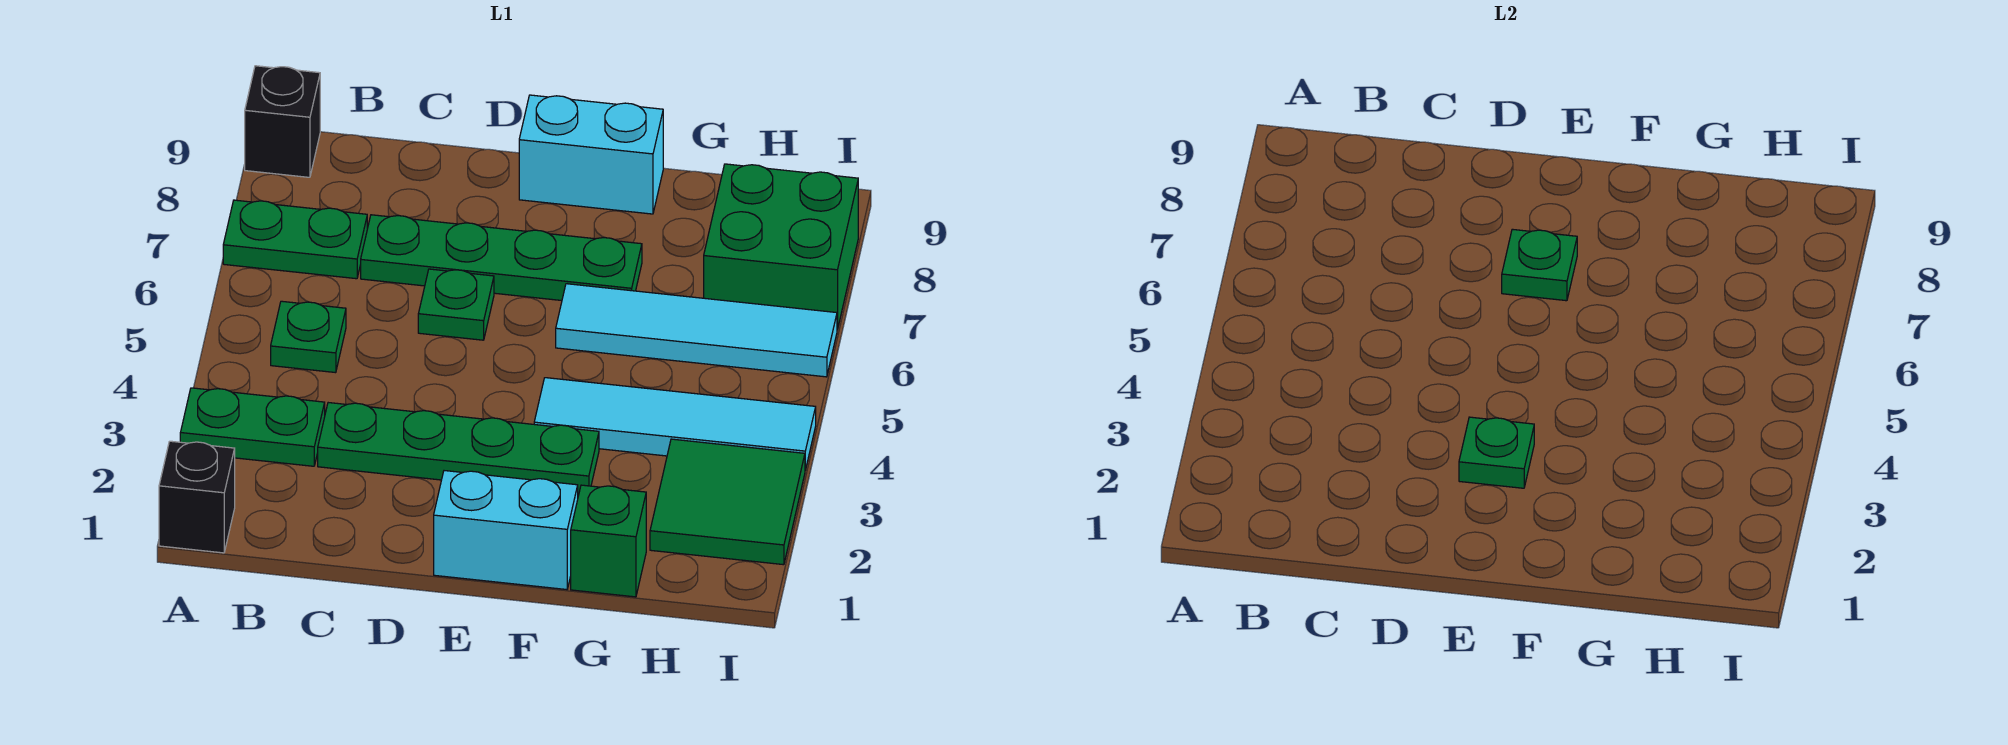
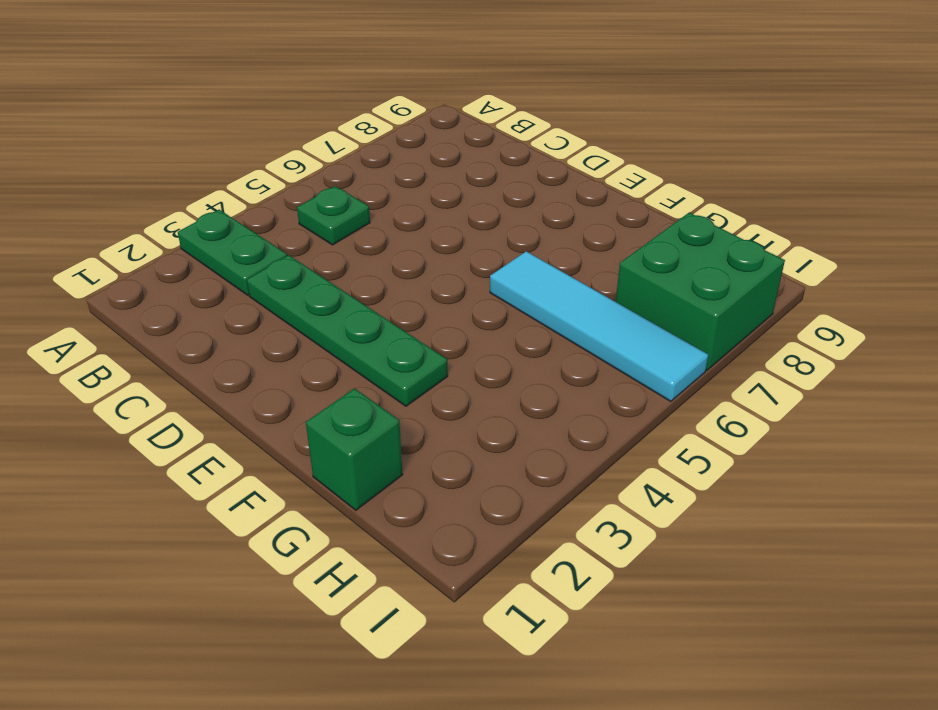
none -> black brick A1 level 1
none -> green plate A7:B7 level 1
none -> black brick A9 level 1

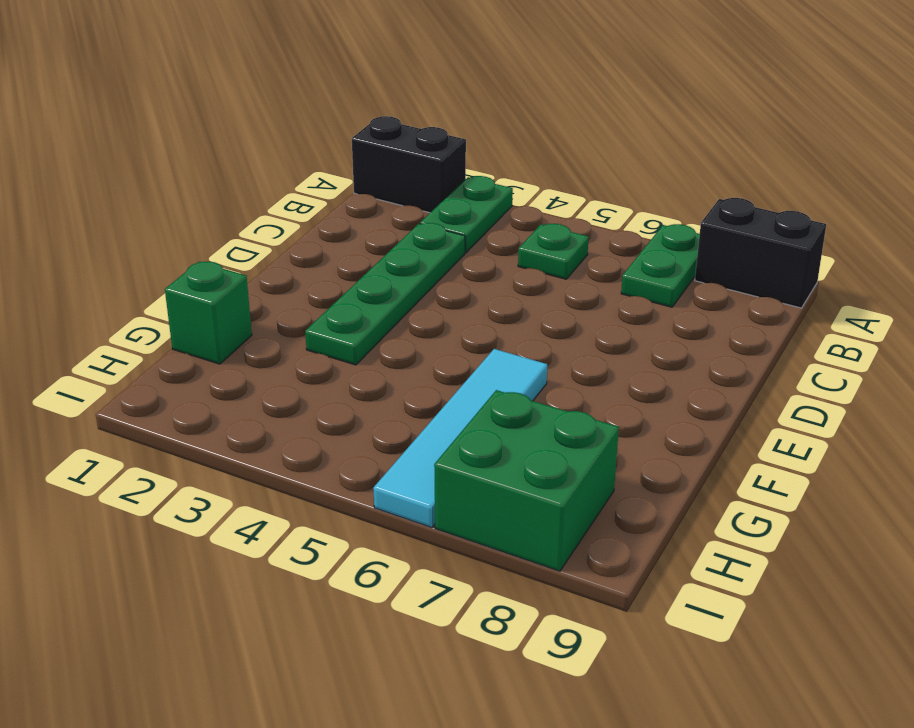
black brick A1:A2 level 1 -> black brick A1 level 1
black brick A8:A9 level 1 -> black brick A9 level 1
none -> green plate C7:F7 level 1
none -> green plate D6 level 1
none -> cyan brick E1:F1 level 1

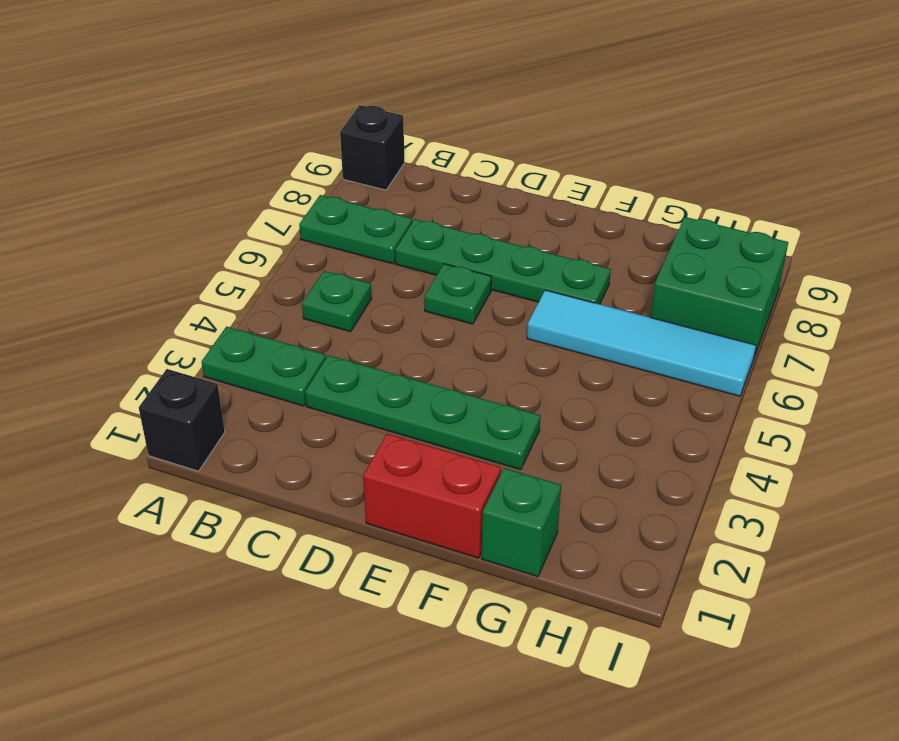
red brick E1:F1 level 1 -> cyan brick E1:F1 level 1
none -> cyan brick E9:F9 level 1
none -> cyan tile F4:I4 level 1
none -> green tile H2:I3 level 1

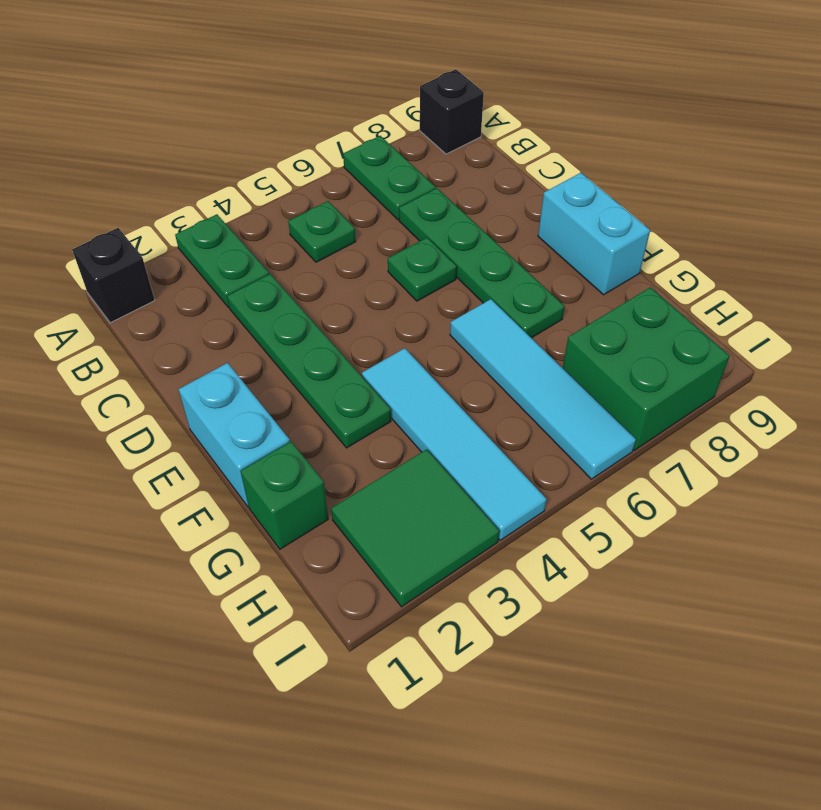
none -> green plate E3 level 2
none -> green plate E7 level 2

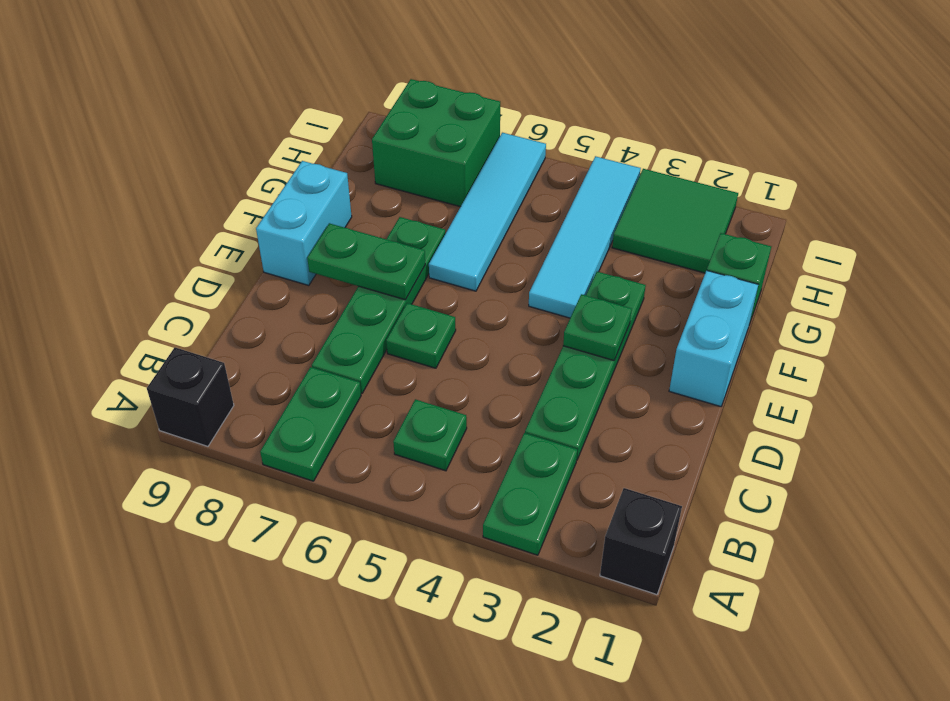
green plate E7:E8 level 2 -> green plate E7 level 2

